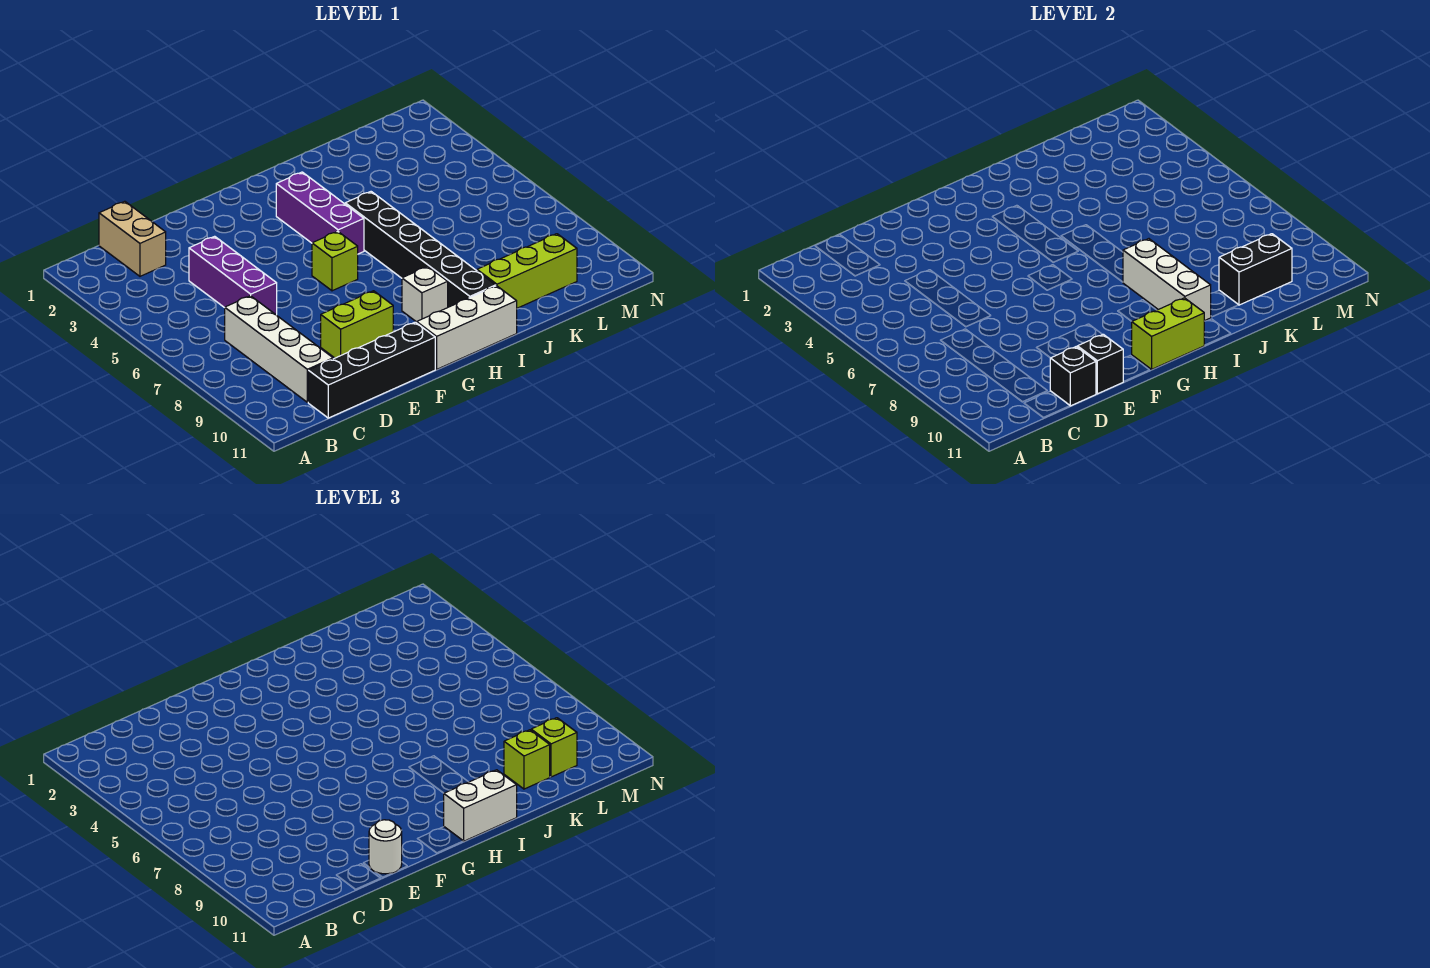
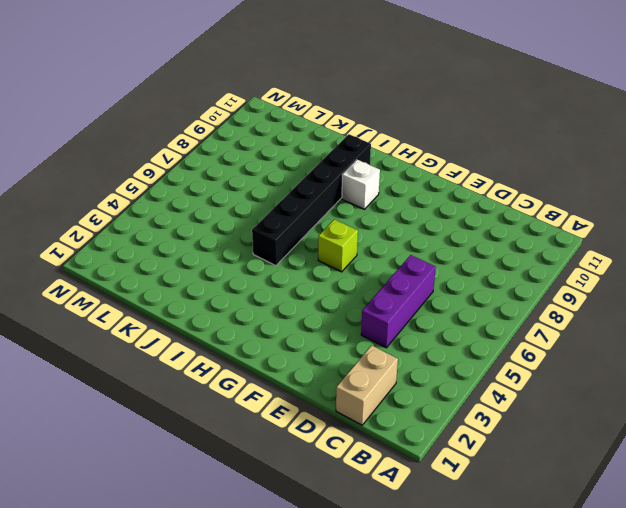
none -> white brick C7:C10 level 1
none -> black brick C11:F11 level 1
none -> lime brick E9:F9 level 1

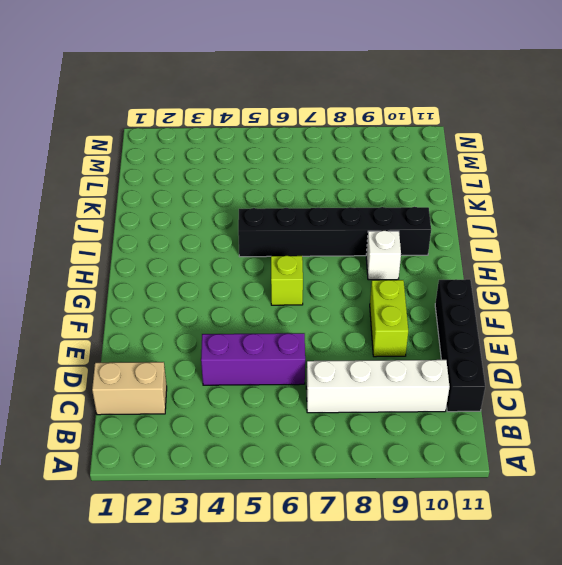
none -> white brick G11:I11 level 1
none -> purple brick H3:H5 level 1
none -> lime brick J10:L10 level 1

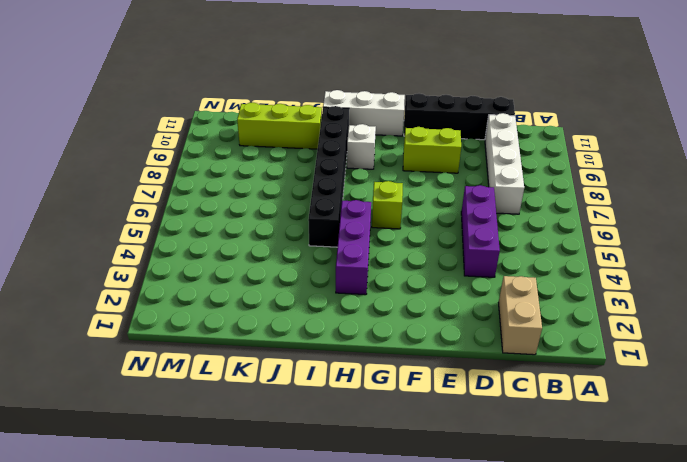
none -> black brick D11 level 2
none -> black brick E11 level 2
none -> lime brick G11:H11 level 2

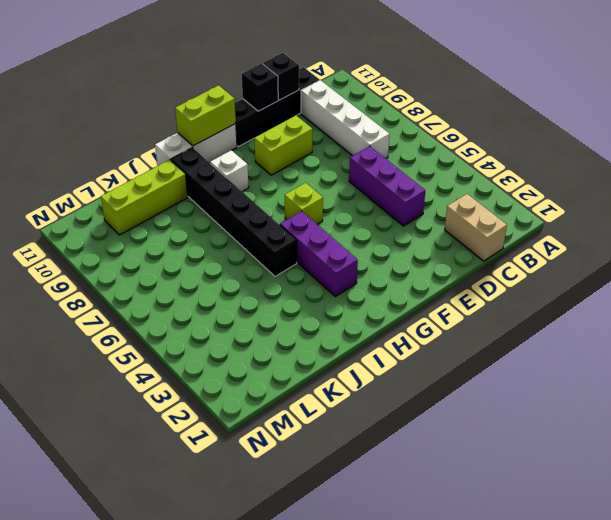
none -> white brick I8:I10 level 2
none -> black brick K10:L10 level 2
none -> white round brick E11 level 3

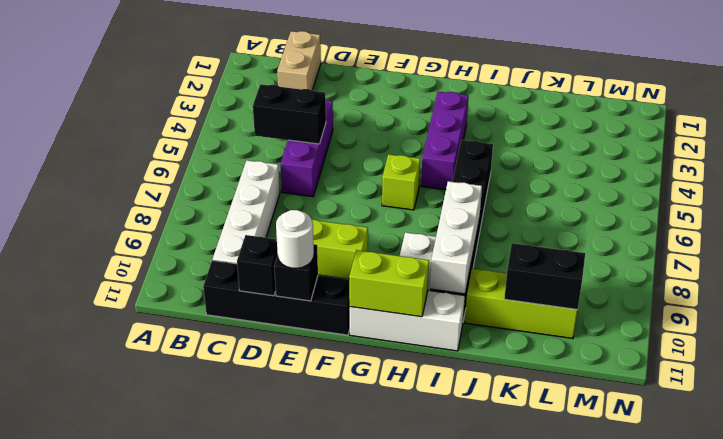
black brick C5:D5 level 2 -> none
none -> white brick H11:I11 level 3
none -> lime brick K10 level 3
none -> lime brick L10 level 3

